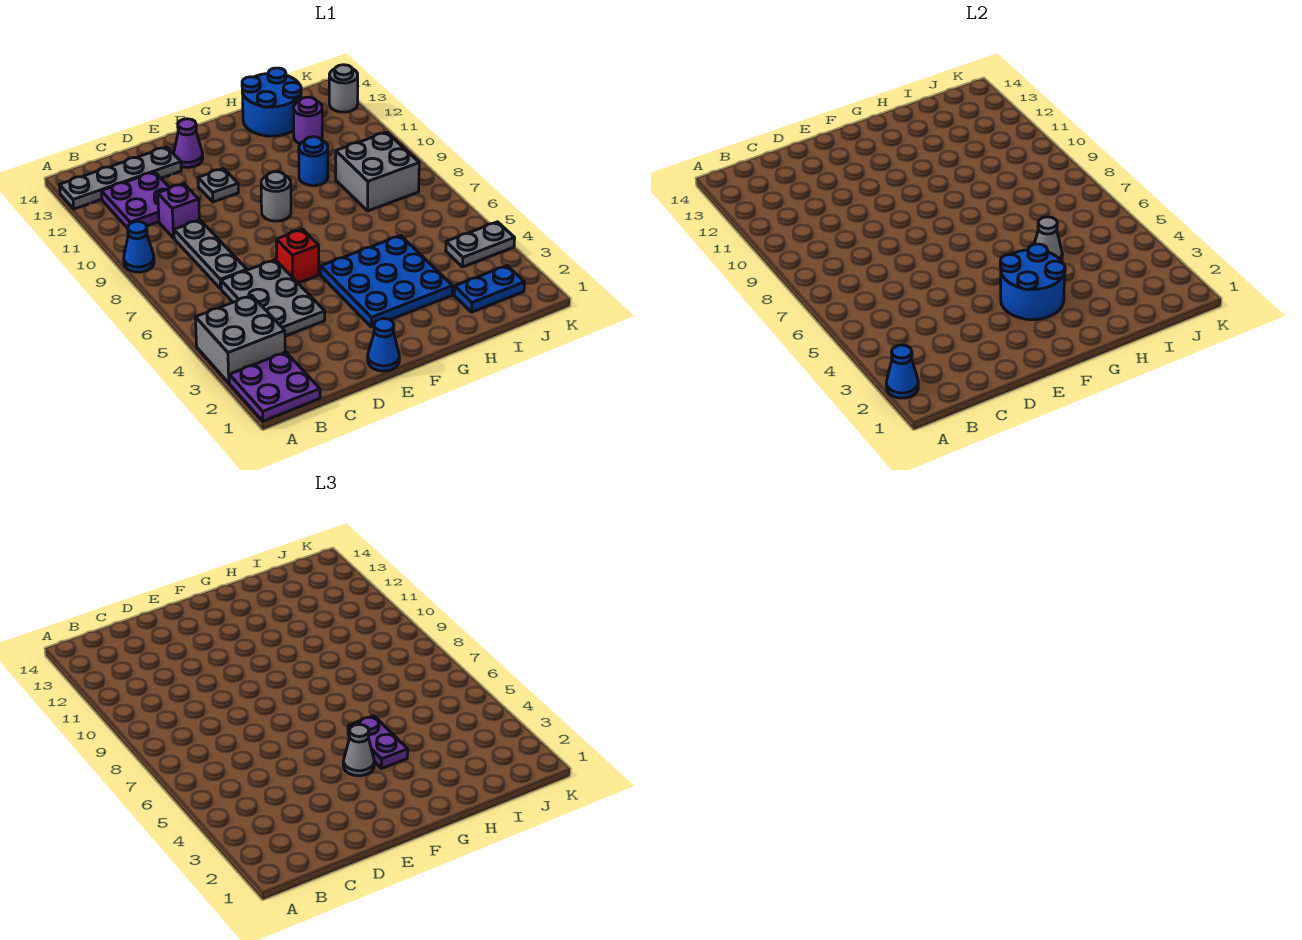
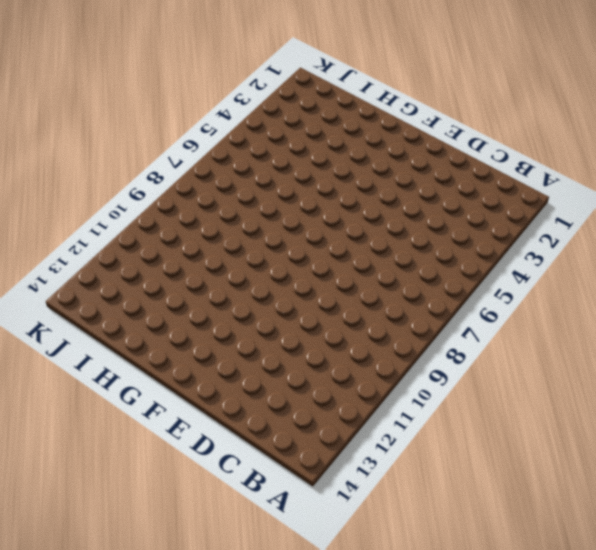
none -> purple plate A1:B2 level 1
none -> grey brick A3:B4 level 1
none -> blue cone A9 level 1

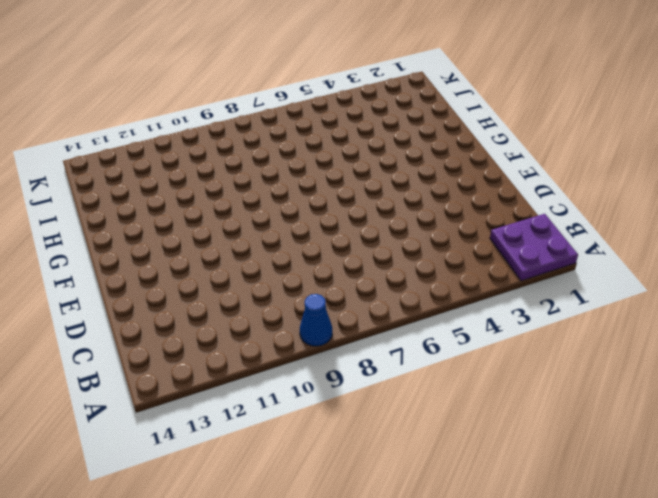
none -> grey brick A3:B4 level 1
none -> grey plate A13:D13 level 1
none -> purple plate B11:C12 level 1

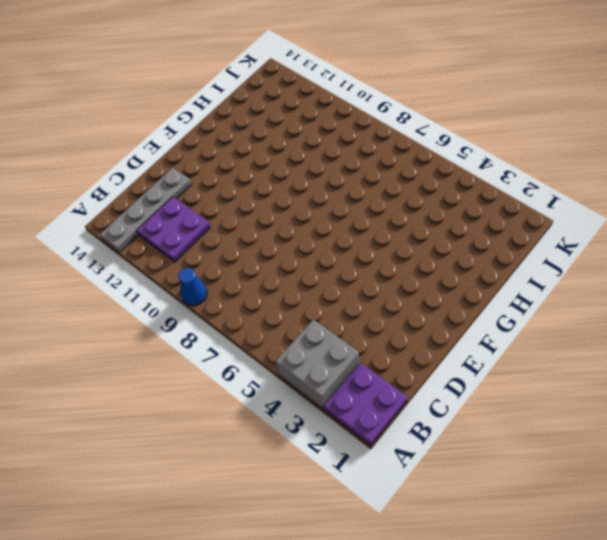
none -> grey plate C4:D6 level 1
none -> grey plate C7:C9 level 1
none -> purple brick C10 level 1

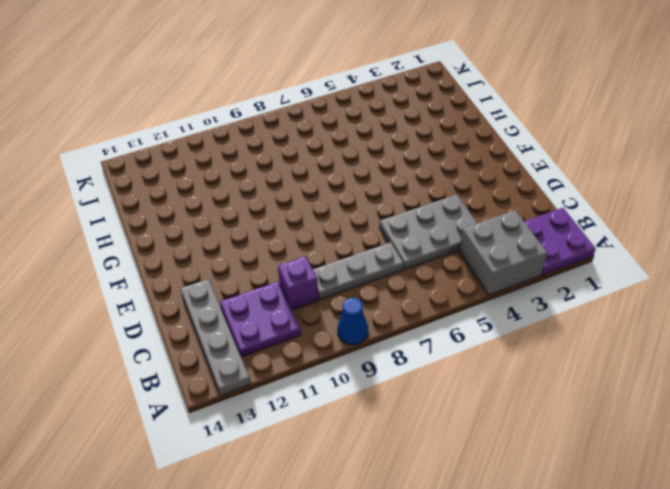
none -> blue cone E1 level 1
none -> red brick E6 level 1
none -> grey plate E11 level 1

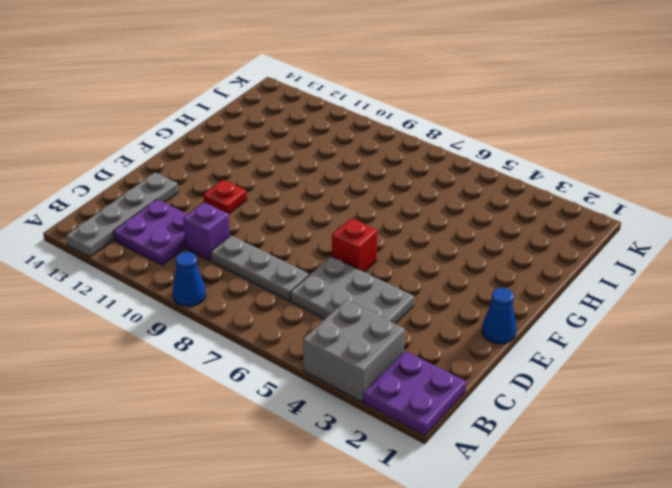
red plate E11 level 1 -> grey plate E11 level 1
none -> purple cone E13 level 1
none -> blue plate F3:H5 level 1
none -> grey round brick F9 level 1

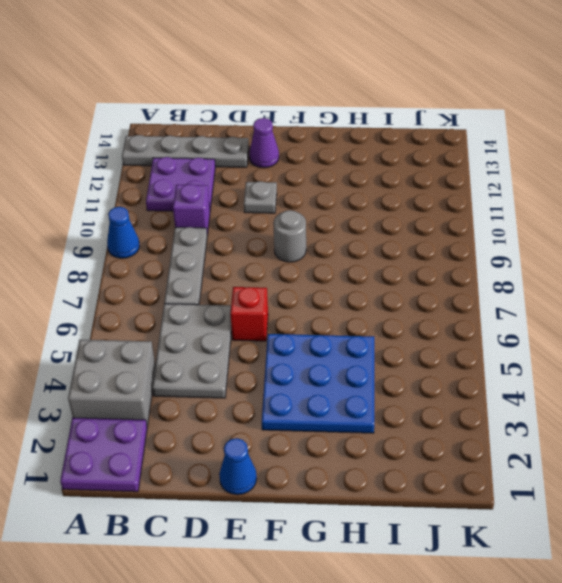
none -> blue round brick H10 level 1
none -> blue round brick H13:I14 level 1
none -> blue plate I2:J2 level 1

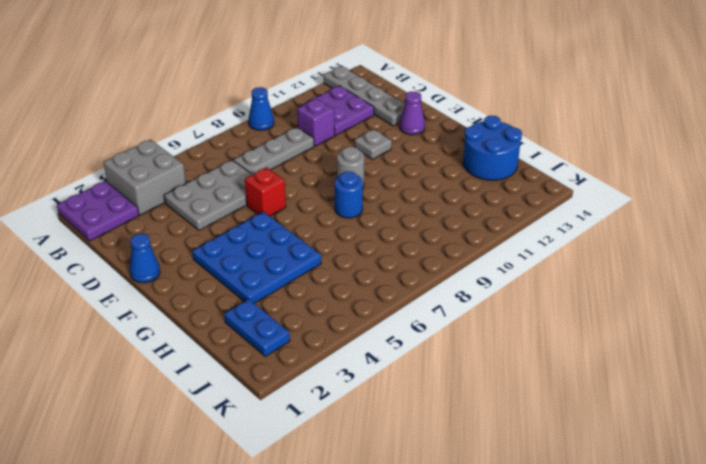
blue round brick G8 level 1 -> blue round brick H10 level 1
none -> grey brick I8:J9 level 1
none -> purple round brick I12 level 1
none -> grey plate J4:K4 level 1

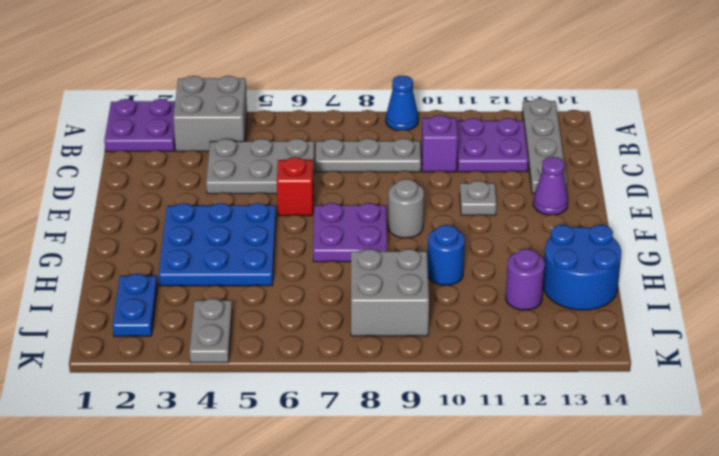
purple plate F7:G8 level 1 -> none
none -> blue cone E1 level 1
none -> grey round brick K13 level 1
none -> blue cone A2 level 2

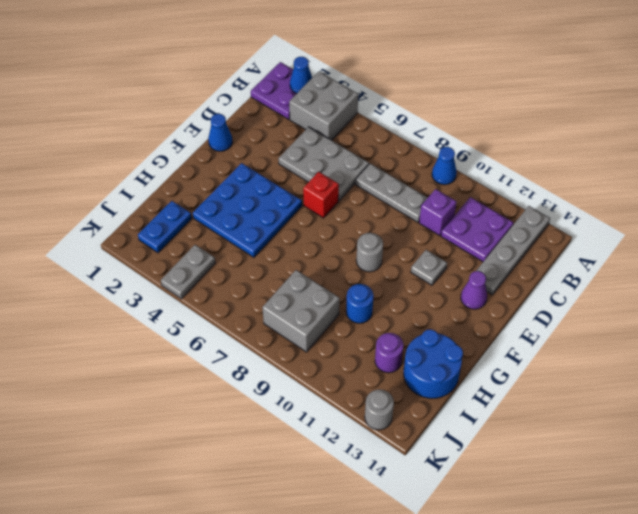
none -> blue round brick F3:G4 level 2
none -> grey cone H5 level 2
none -> grey cone F4 level 3

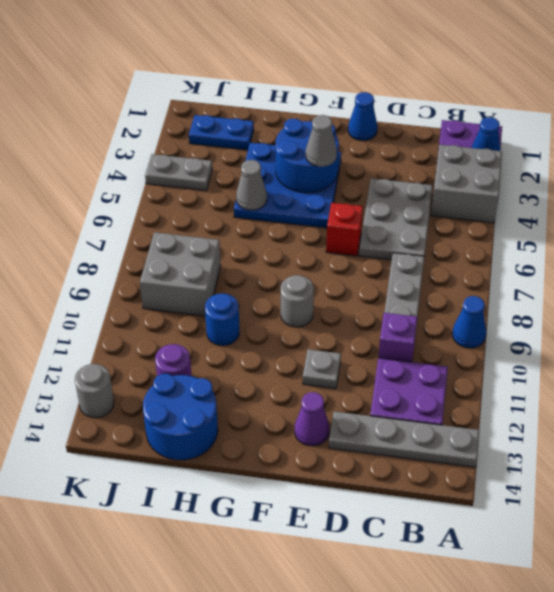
none -> purple plate G4:G5 level 3

